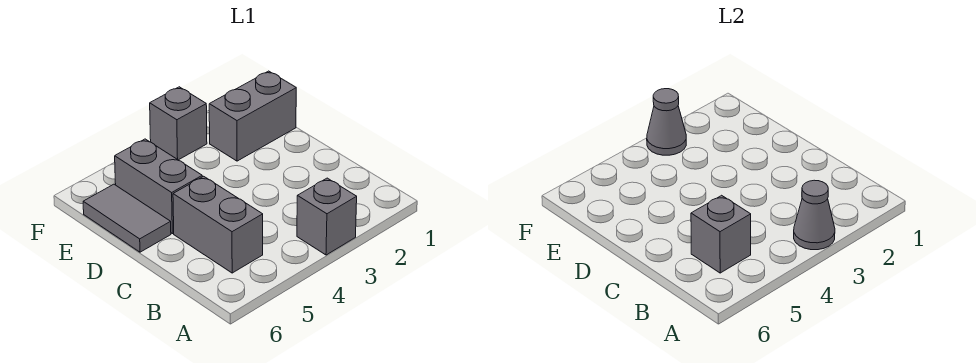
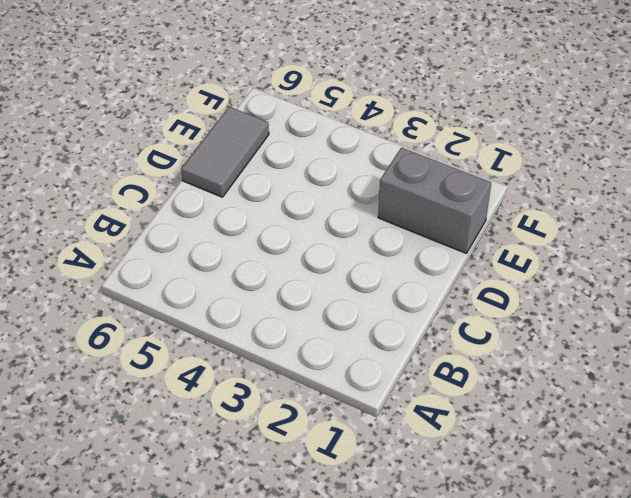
none -> grey brick A3 level 1
none -> grey brick B5:C5 level 1

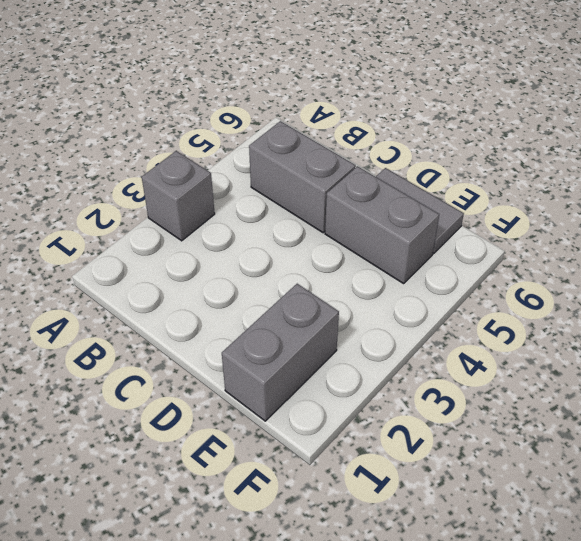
none -> grey brick F3 level 1
none -> grey cone A3 level 2

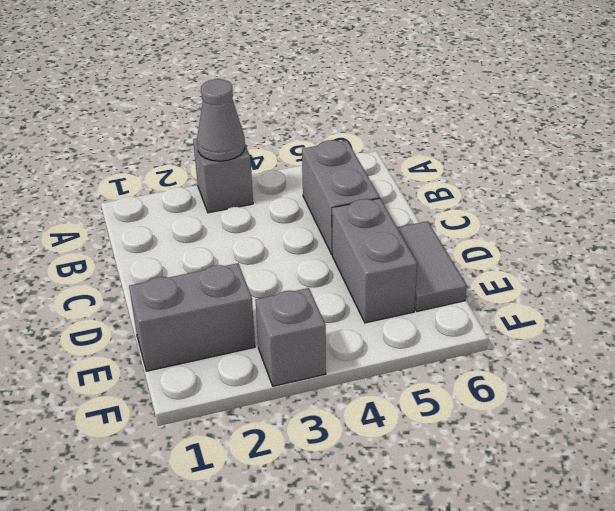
none -> grey brick B5 level 2
none -> grey cone F3 level 2

